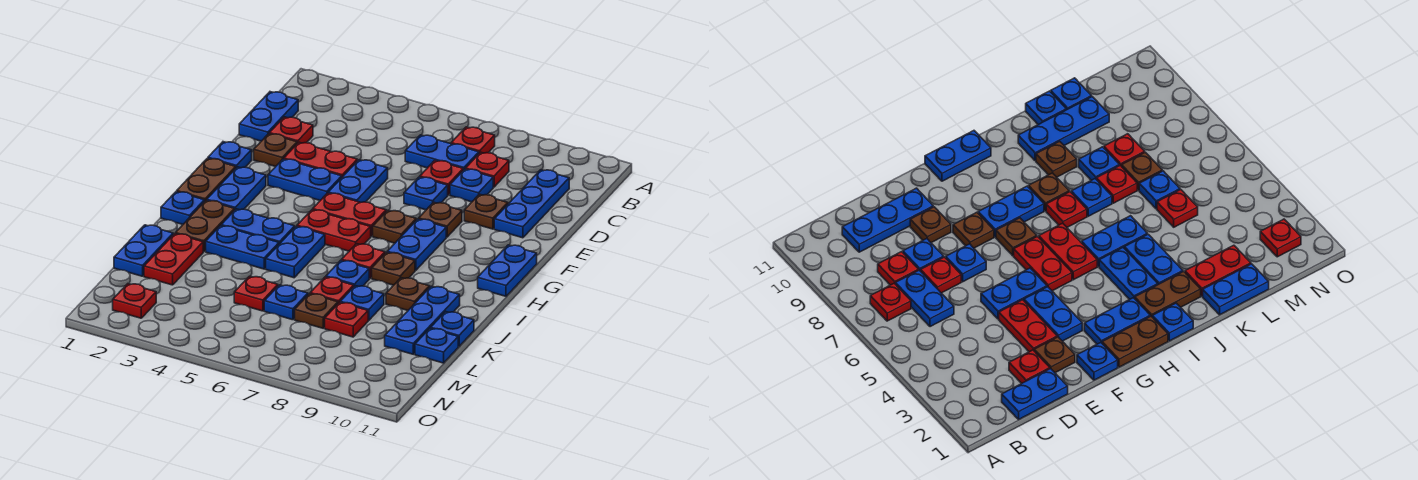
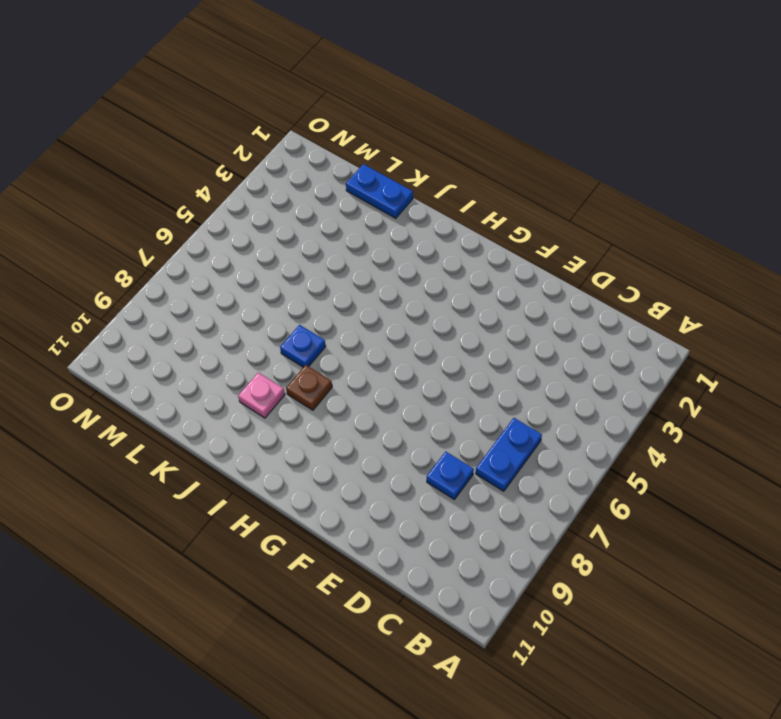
pink plate J9 level 1 -> brown plate J9 level 1
none -> red plate B7 level 1
none -> blue plate C1:D1 level 1
none -> red plate C8 level 1
none -> blue plate C10:E10 level 1

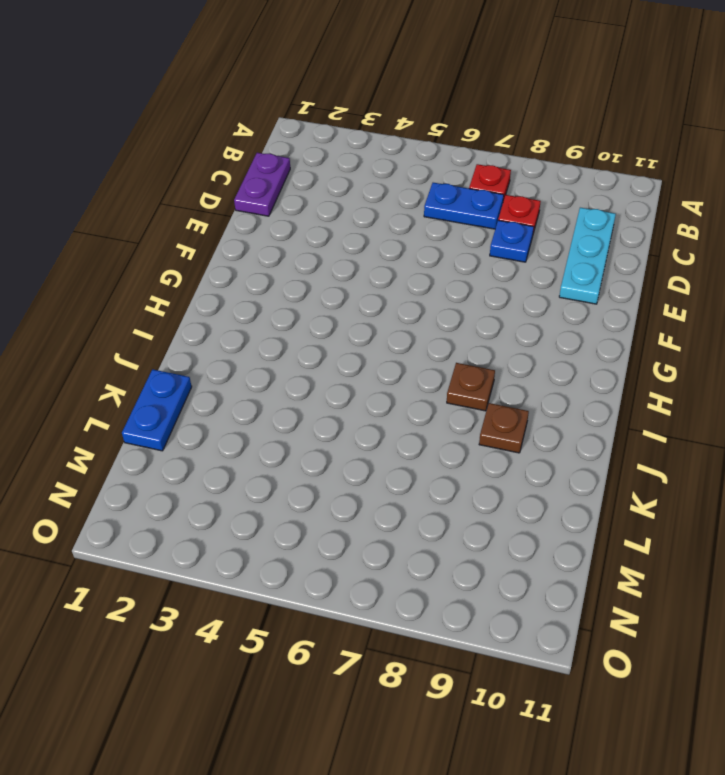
purple plate C1:D1 level 1 -> blue plate C1:D1 level 1
cyan plate C10:E10 level 1 -> blue plate C10:E10 level 1
none -> red plate D2 level 1
none -> red plate D7 level 1
none -> brown plate E2 level 1
none -> red plate E3:E4 level 1

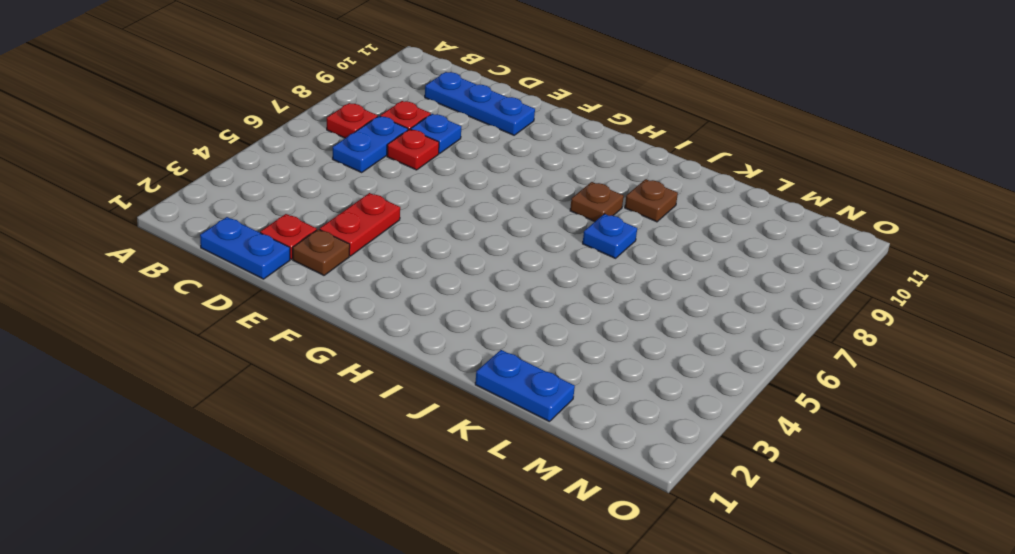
none -> blue plate E5:F5 level 1
none -> blue plate E7 level 1
none -> brown plate E9 level 1
none -> blue plate F1 level 1

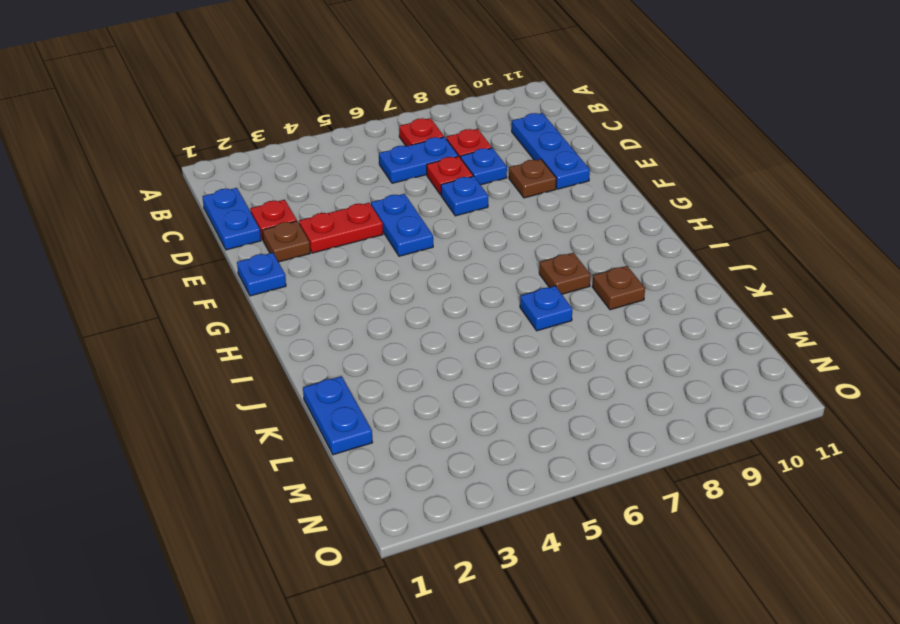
none -> blue plate F3:F4 level 1
none -> brown plate F8 level 1
none -> brown plate G1:H1 level 1
none -> blue plate G2:H2 level 1

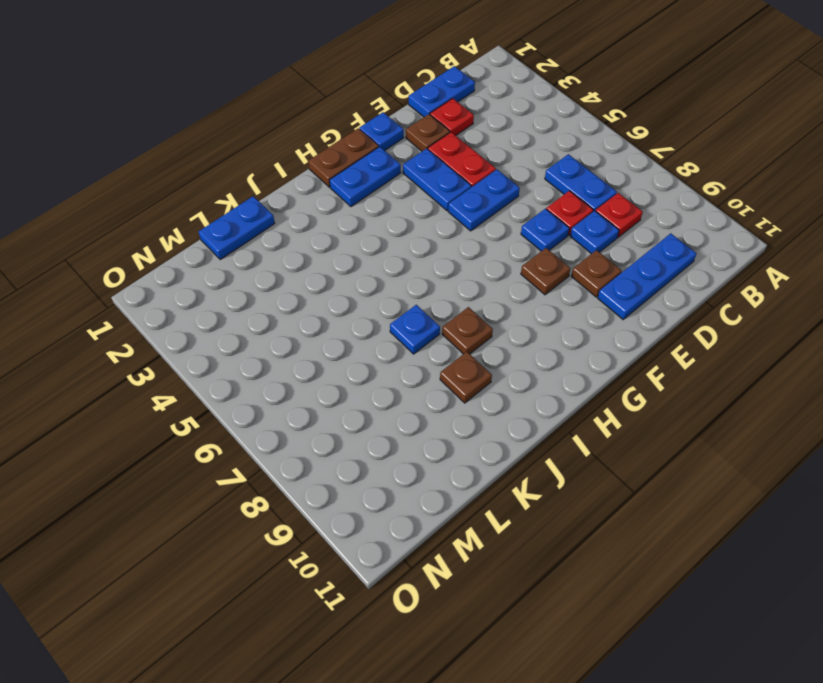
none -> red plate B7 level 1
none -> red plate G5:G6 level 1
none -> brown plate G7 level 1
none -> blue plate G8:H8 level 1

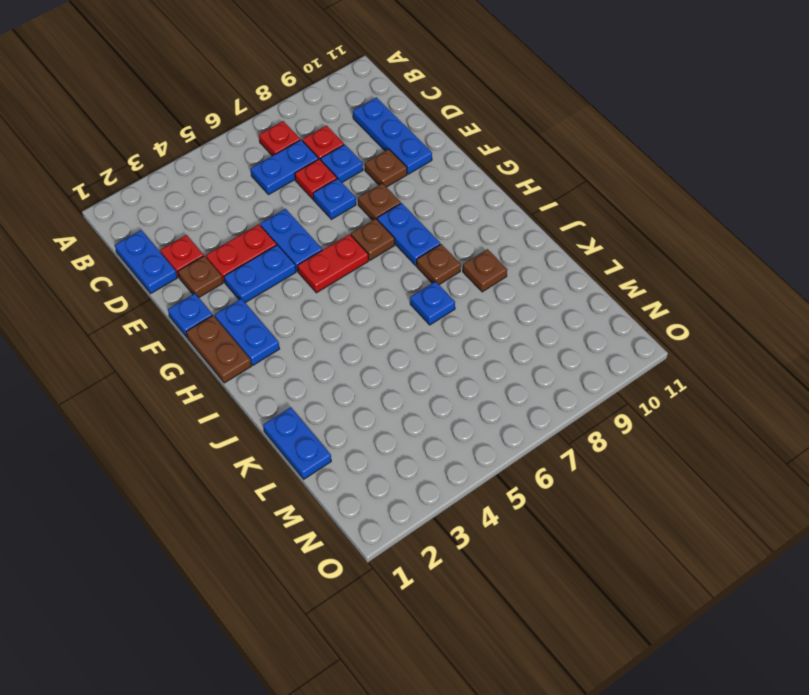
none -> blue plate G11:H11 level 1
none -> red plate H5:H6 level 1
none -> blue plate I1 level 1
none -> brown plate I2:J2 level 1

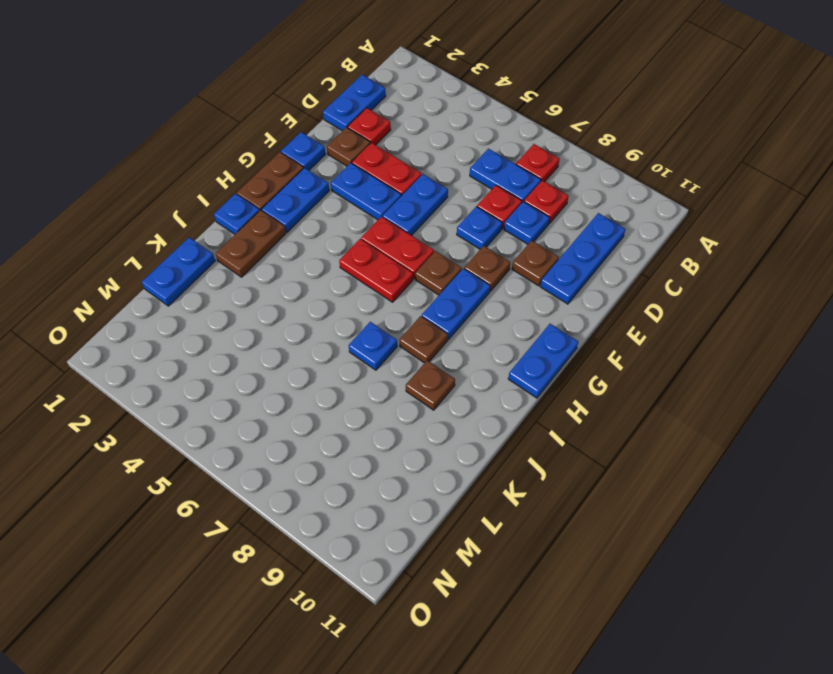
none -> blue plate I3:I4 level 1
none -> blue plate I5:J5 level 1
none -> red plate I7 level 1
none -> blue plate J3:J4 level 1

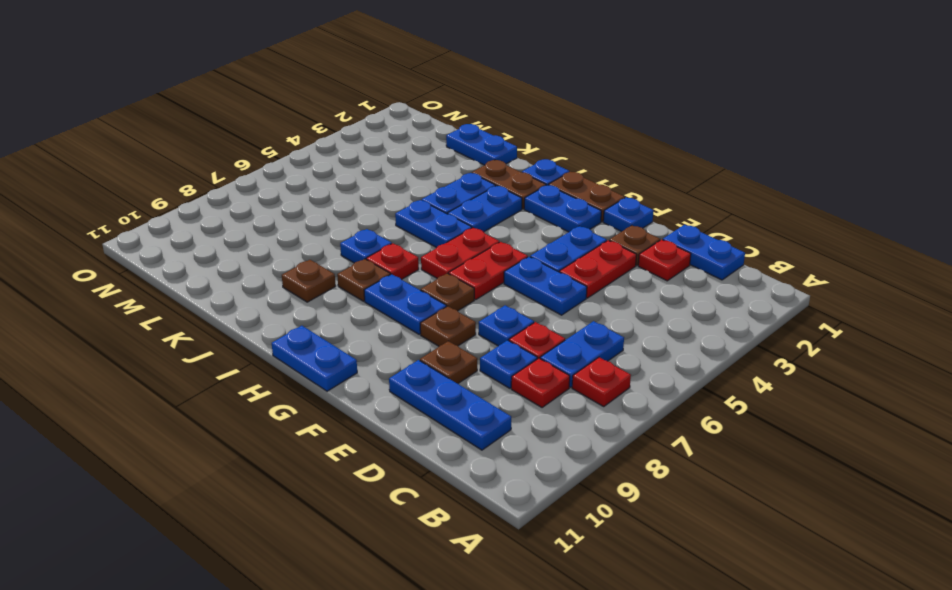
none -> blue plate J10:L10 level 1
none -> red plate K2:L2 level 1
none -> red plate K7 level 1
none -> blue plate K8 level 1

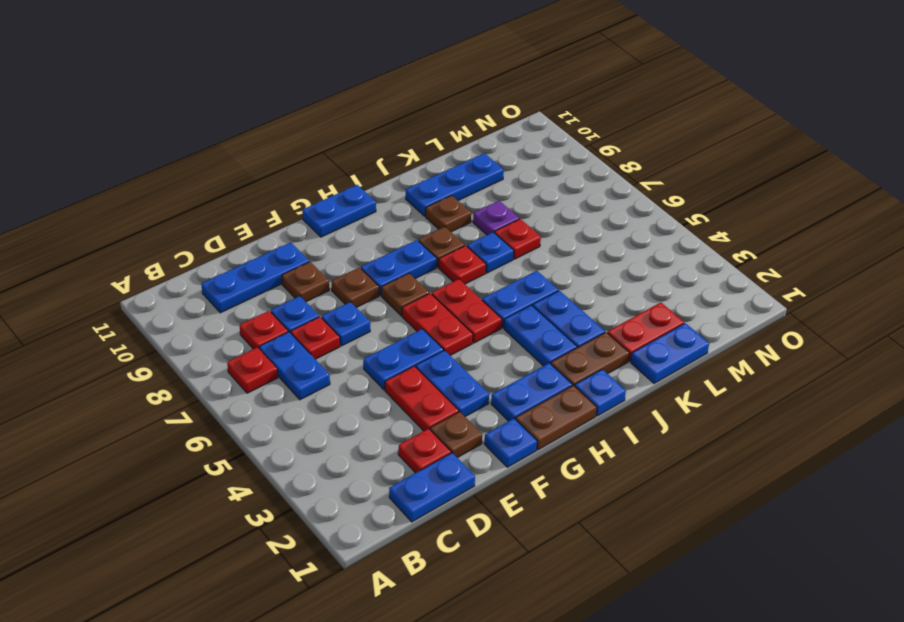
purple plate K8 level 1 -> blue plate K8 level 1
none -> blue plate K11 level 1
none -> red plate L5 level 1
none -> blue plate L6 level 1
none -> brown plate L7 level 1

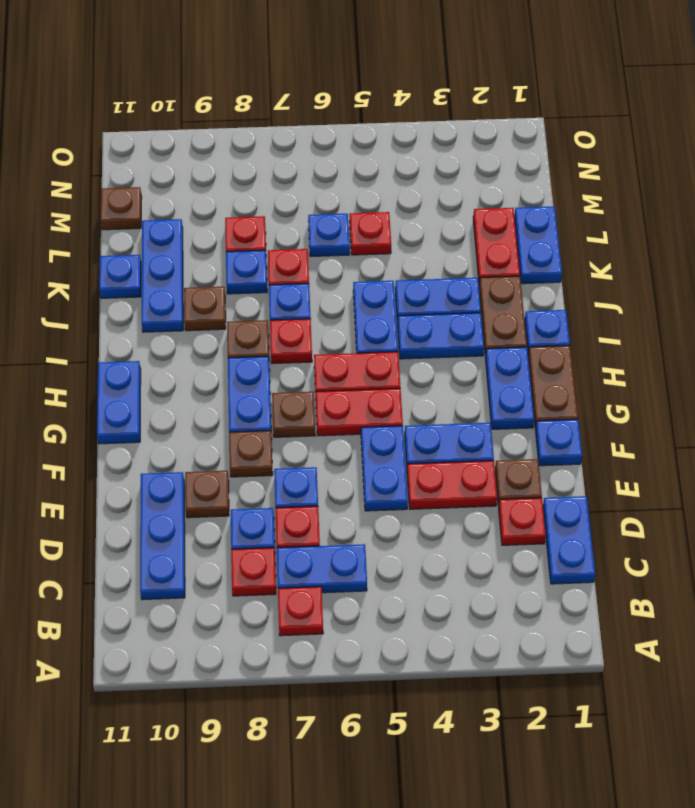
brown plate M11 level 1 -> brown plate L7 level 1
none -> blue plate L11 level 1
none -> red plate N2 level 1

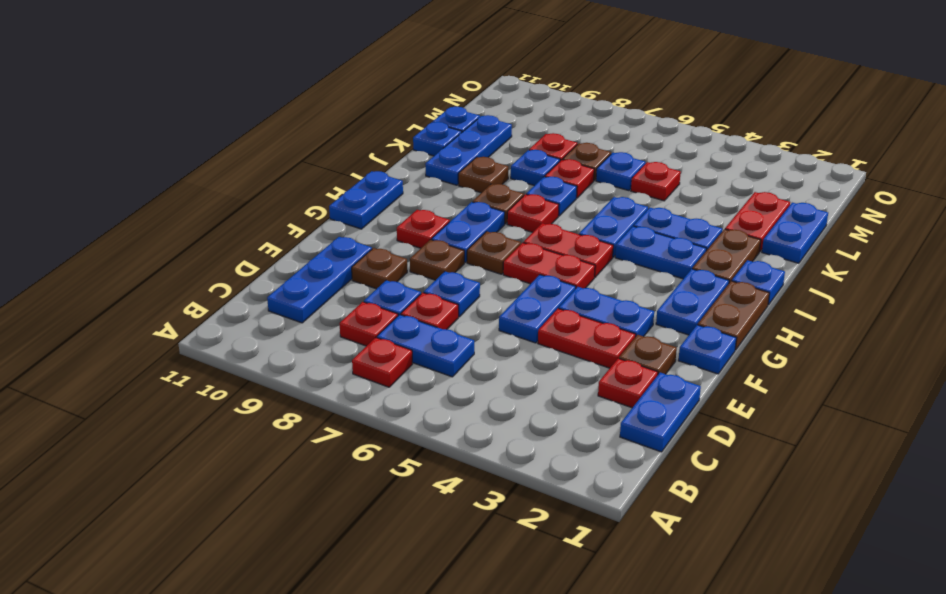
red plate G9 level 1 -> red plate N2 level 1

